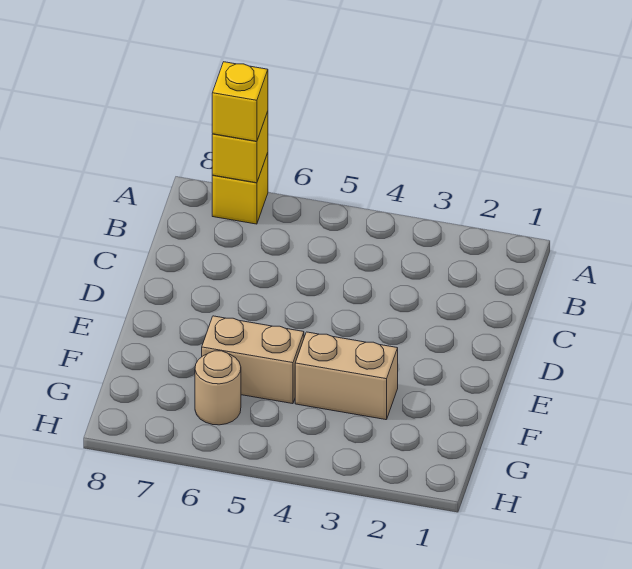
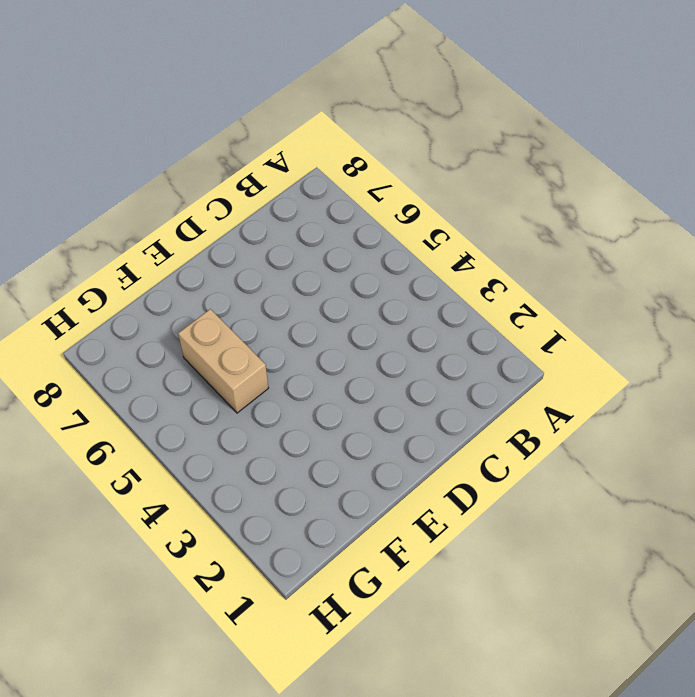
none -> yellow brick A7 level 1
none -> tan brick F3:F4 level 1

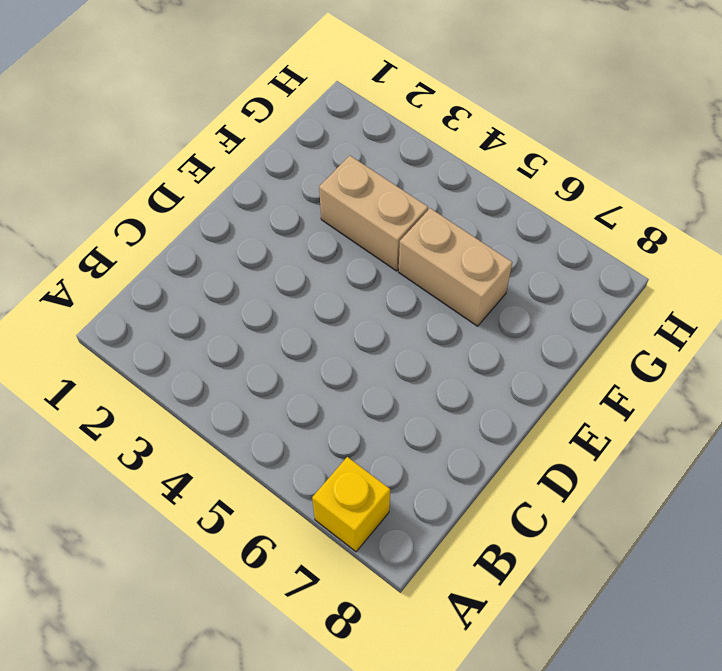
none -> tan round brick G6 level 1
none -> yellow brick A7 level 2

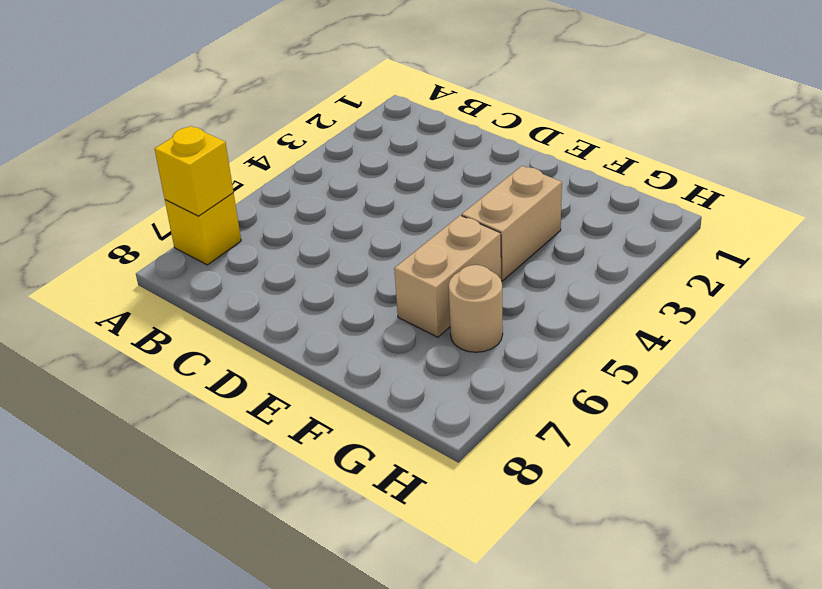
none -> yellow brick A7 level 3

